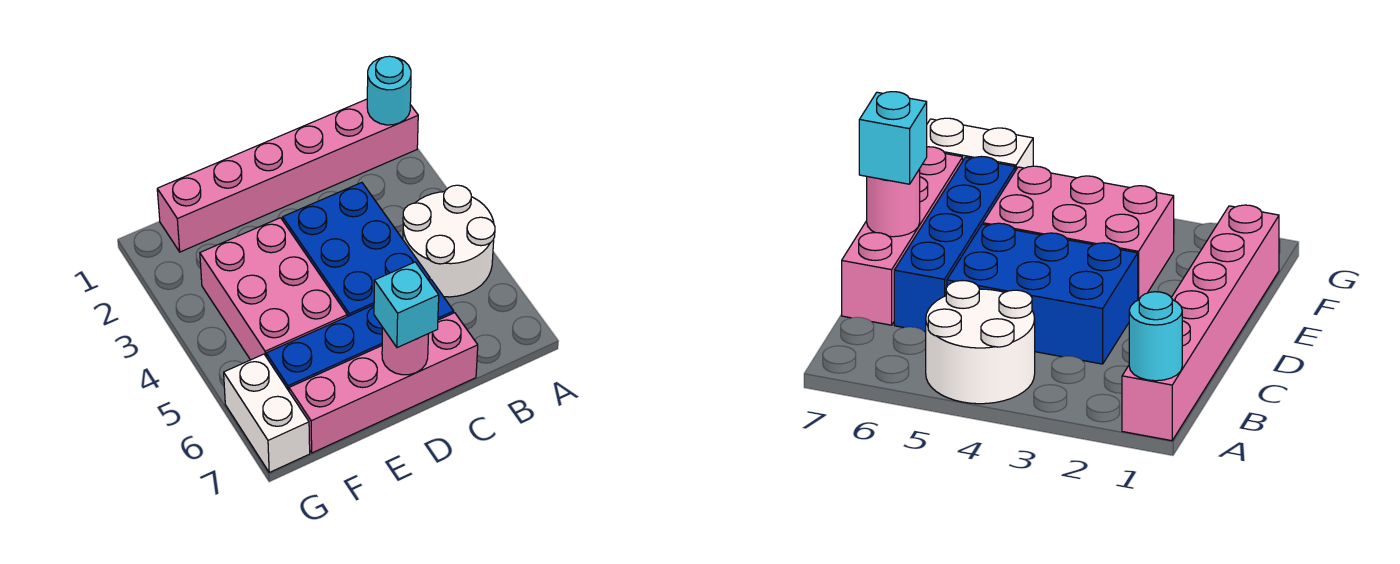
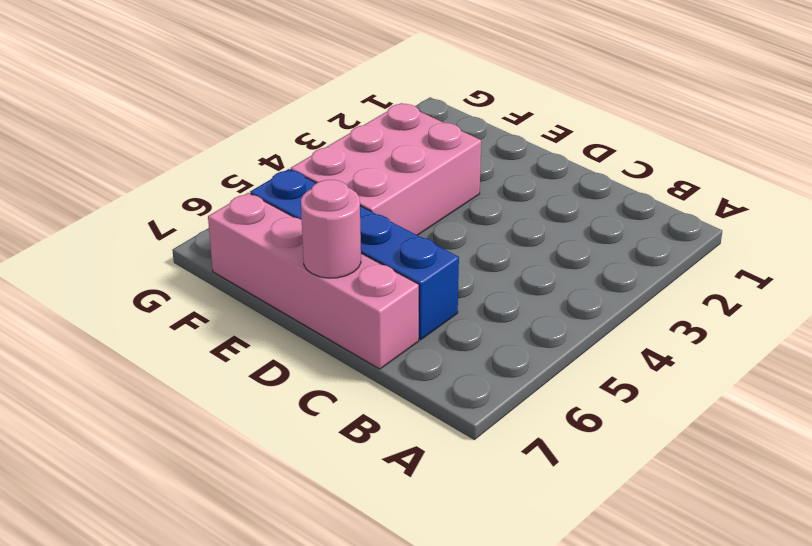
none -> pink brick A1:F1 level 1
none -> white round brick A4:B5 level 1

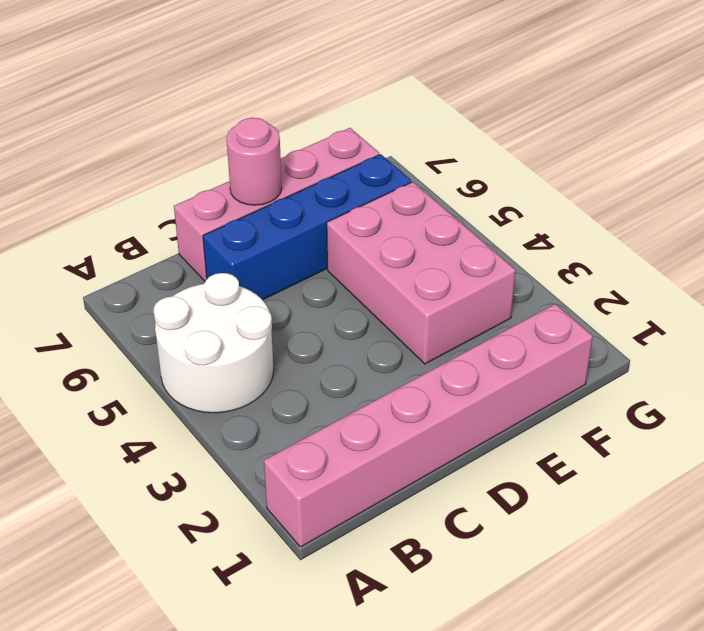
none -> blue brick C3:D5 level 1
none -> white brick G6:G7 level 1

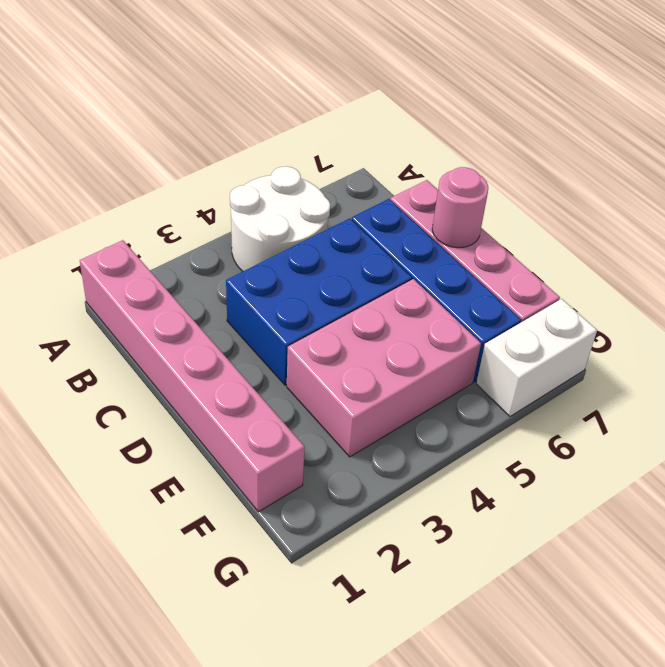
none -> cyan round brick A1 level 2
none -> cyan brick D7 level 3

